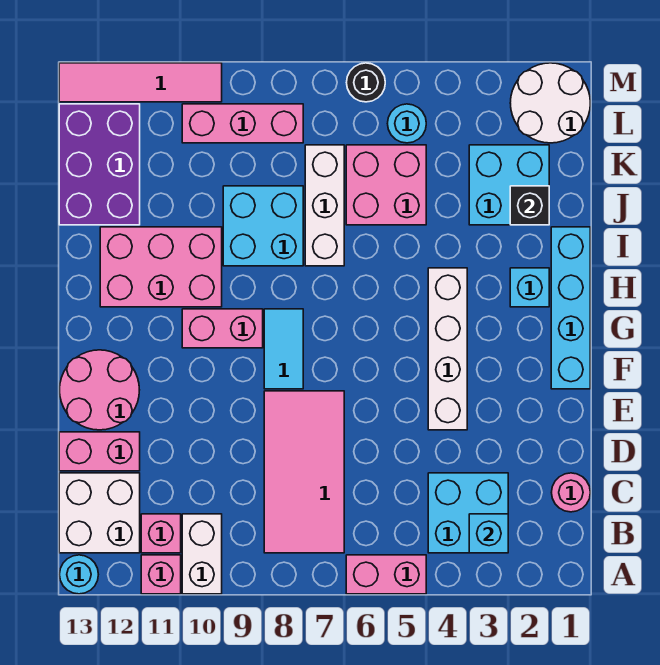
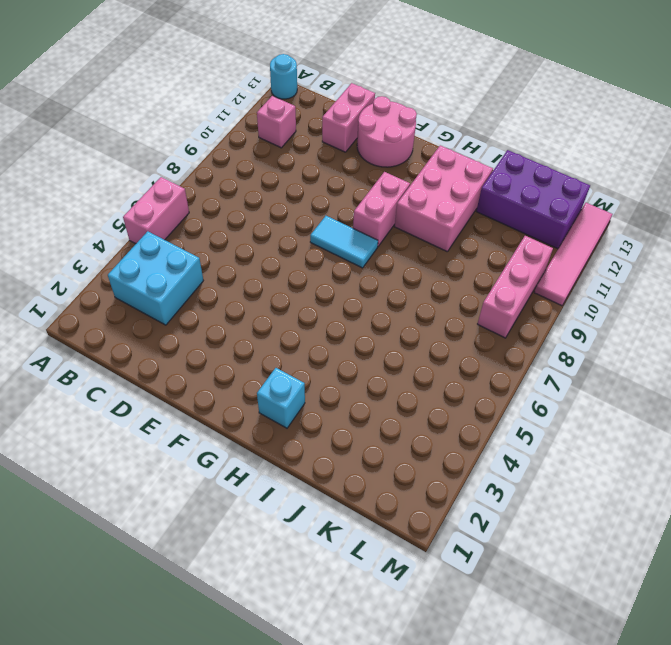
none -> white brick A10:B10 level 1
none -> pink brick A11 level 1
none -> pink tile B7:E8 level 1

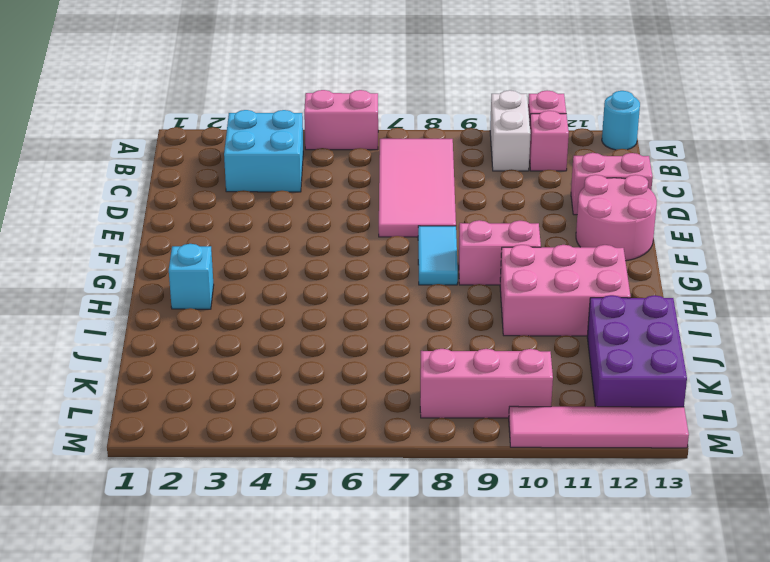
none -> white brick B12:C13 level 1
none -> pink round brick C1 level 1
none -> white brick E4:H4 level 1

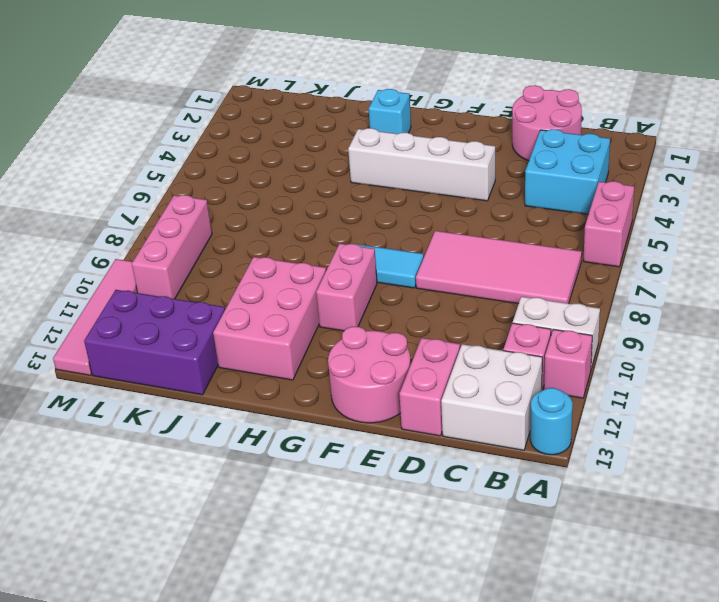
pink round brick C1:D2 level 1 -> pink round brick C1 level 1
none -> cyan brick F1:I1 level 1
none -> white brick I7:K7 level 1
none -> cyan brick I8:J9 level 1

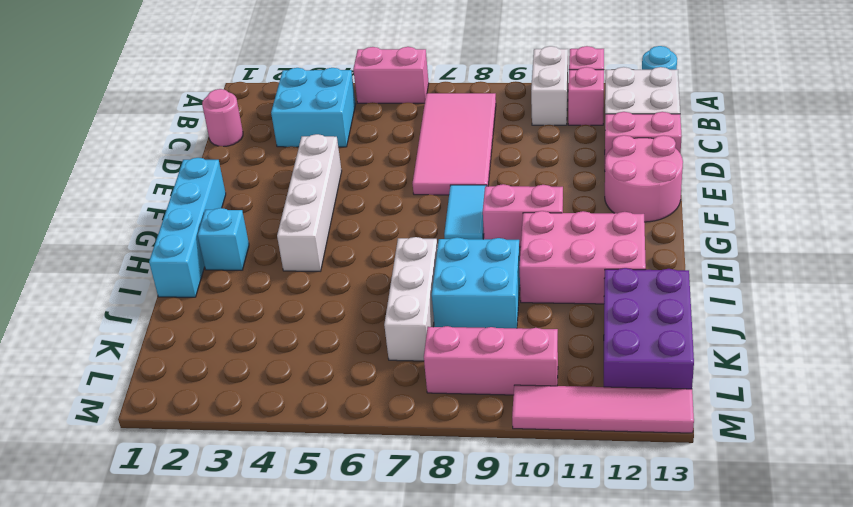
none -> cyan brick J2:K3 level 1
none -> pink brick J5:K6 level 1
none -> white round brick L1:M2 level 1

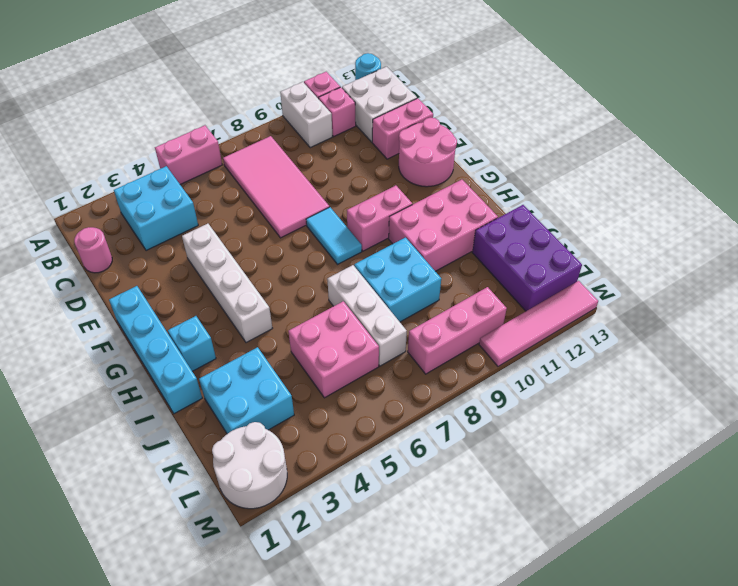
none -> cyan round brick L5 level 1
none -> black round brick M6 level 1
none -> cyan brick B3 level 2

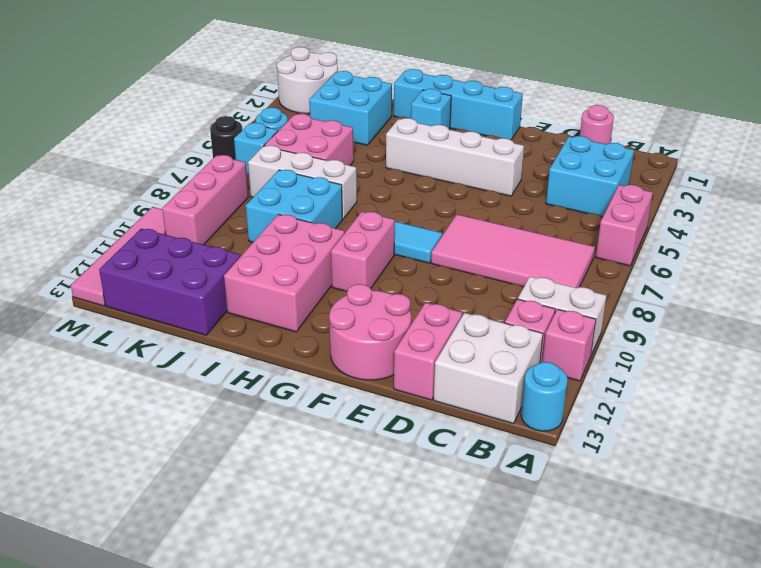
cyan brick L6 level 1 -> cyan brick B3 level 2
none -> black brick J2 level 2

